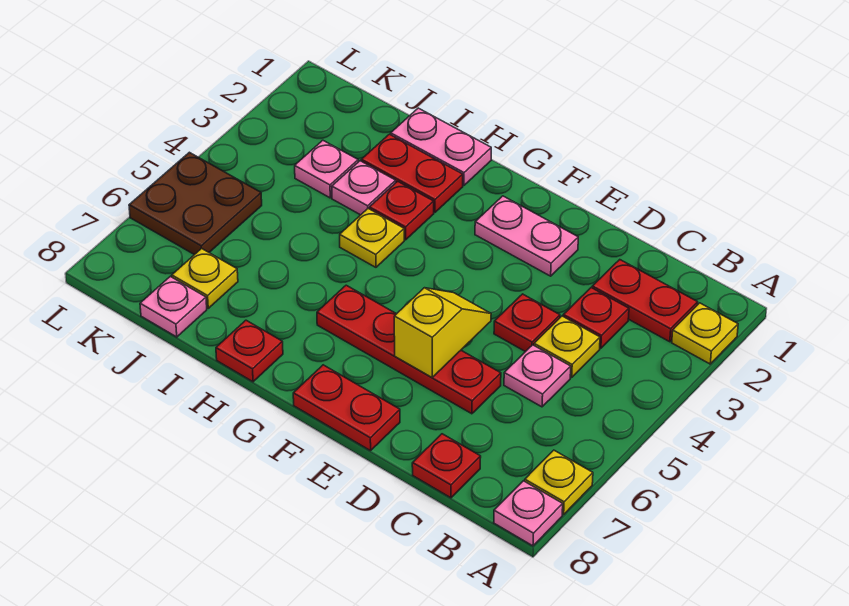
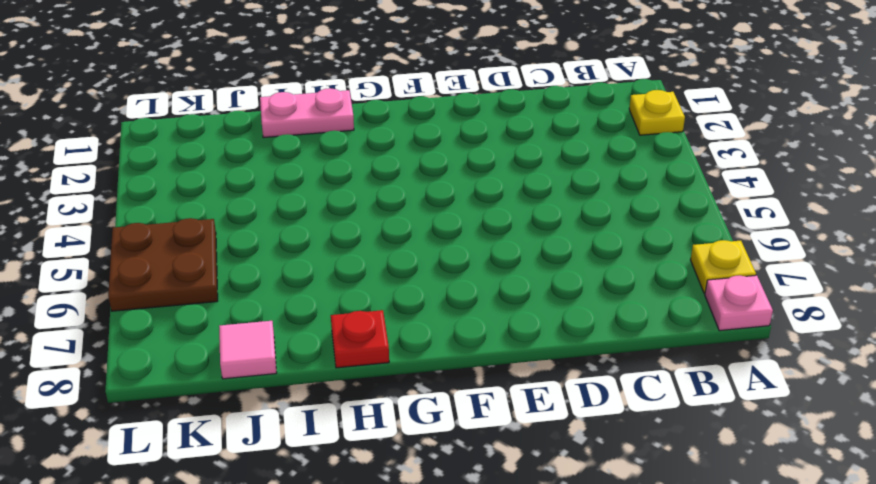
pink tile J8 level 1 -> pink plate J8 level 1
none -> red plate B2:C2 level 1
none -> red plate C3 level 1
none -> yellow plate C4 level 1

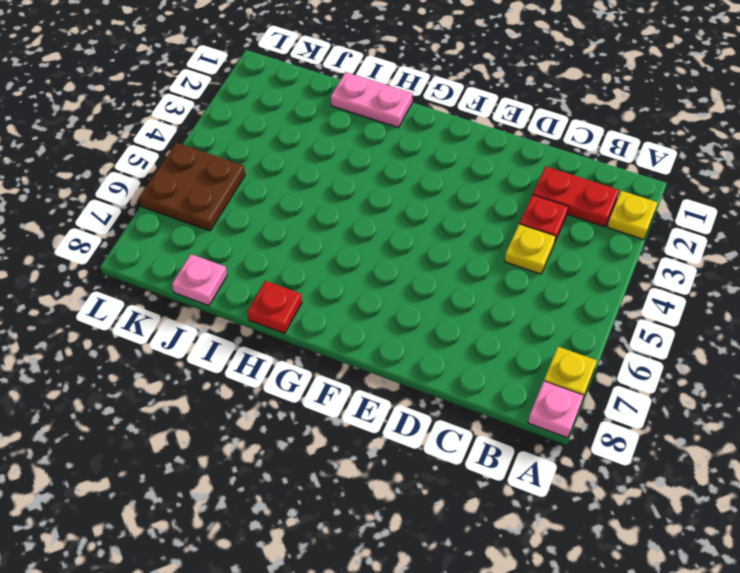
none -> pink plate C5 level 1
none -> red plate C8 level 1
none -> red plate D4 level 1

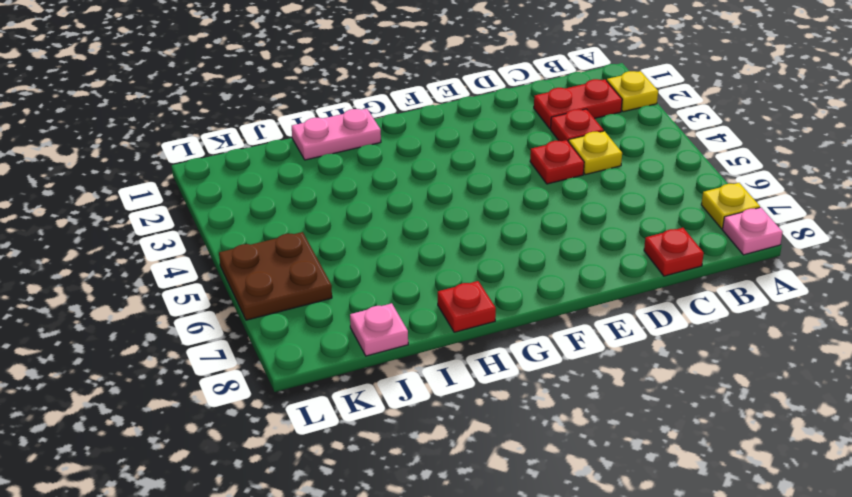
none -> pink plate C5 level 1
none -> red plate D6:G6 level 1
none -> pink plate E2:F2 level 1

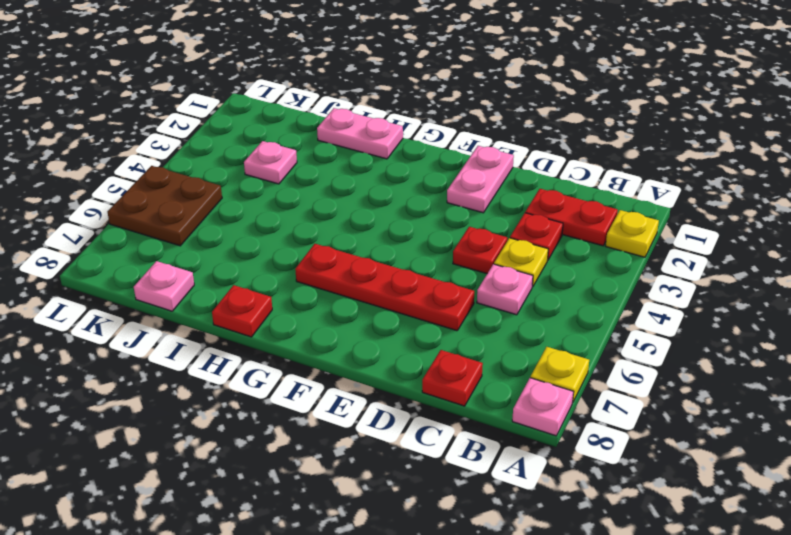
pink plate E1:E2 level 1 -> pink plate E2:F2 level 1
none -> red plate E8:F8 level 1
none -> red plate H2:I2 level 1
none -> red plate H3 level 1

